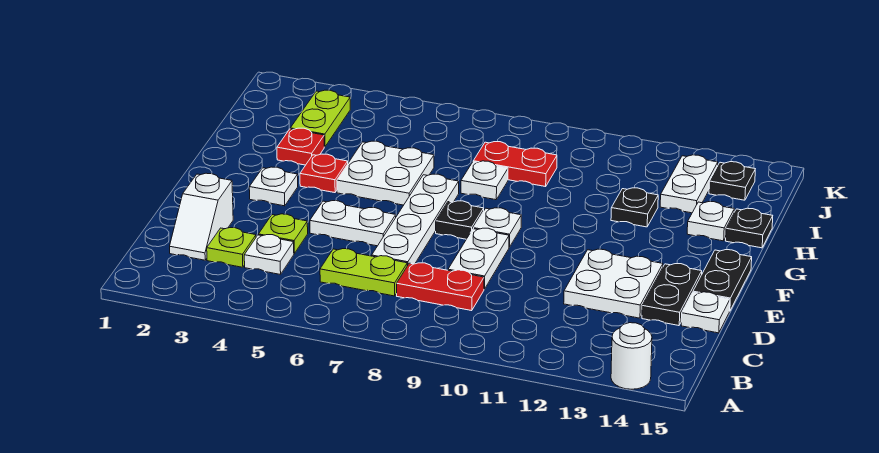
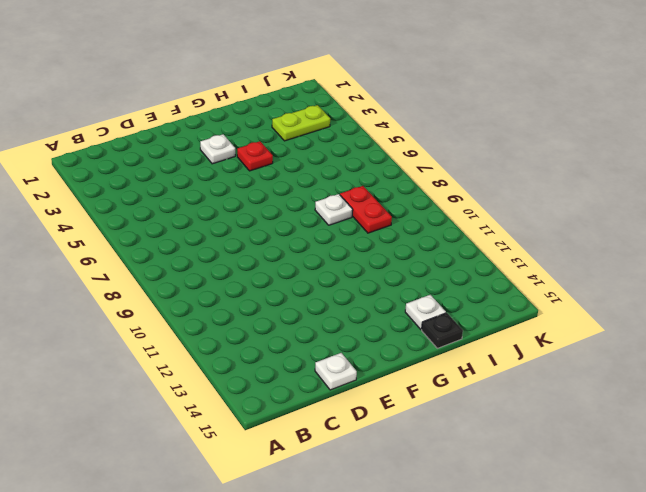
none -> white round brick A14 level 1
none -> white slope C2:D2 level 1 top D
none -> lime plate C3 level 1

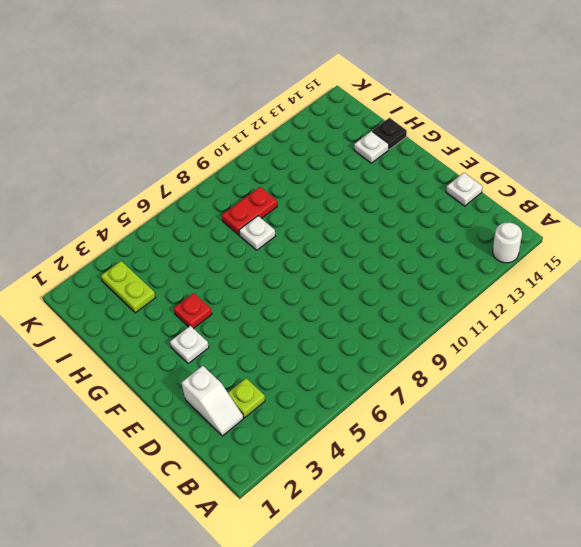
none -> white plate C4 level 1
none -> lime plate C6:C7 level 1
none -> red plate C8:C9 level 1

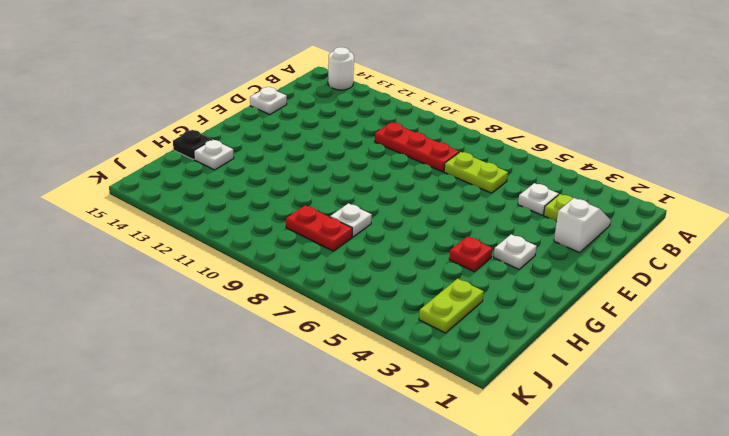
red plate C8:C10 level 1 -> red plate C8:C9 level 1
none -> lime plate D4 level 1
none -> white plate D7:G7 level 1
none -> white plate D9:E9 level 1

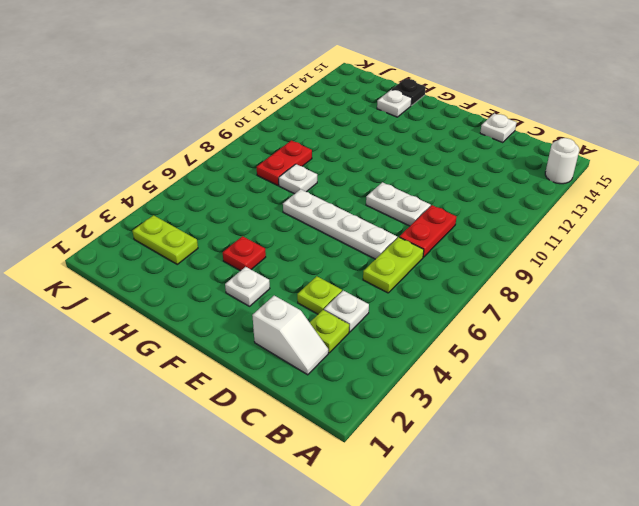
none -> white plate D12:E13 level 1
none -> black plate D14:E14 level 1
none -> white plate E5:E6 level 1

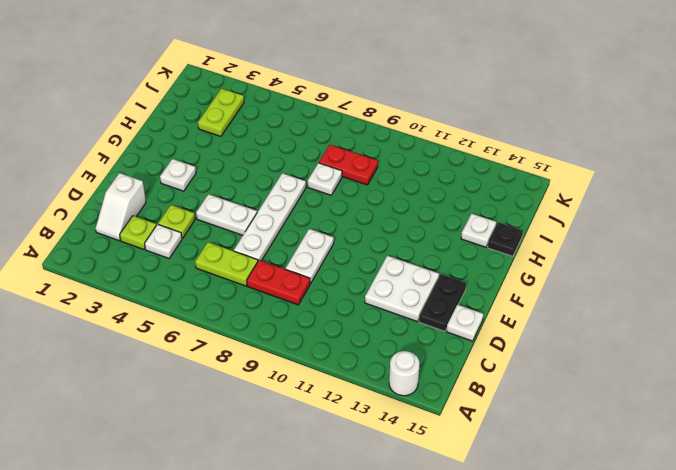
none -> black plate E15:F15 level 1
none -> black plate F8 level 1
none -> white plate F9 level 1

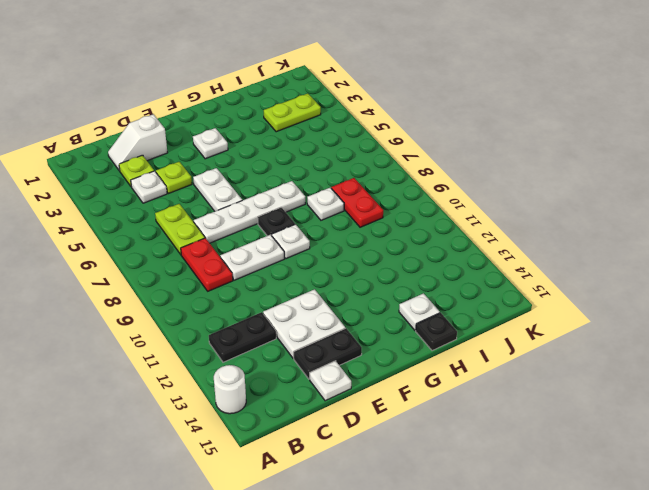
black plate B12:C12 level 1 -> black plate E15:F15 level 1
none -> red plate G4 level 1
none -> white plate G5:H6 level 1
none -> red plate H3 level 1

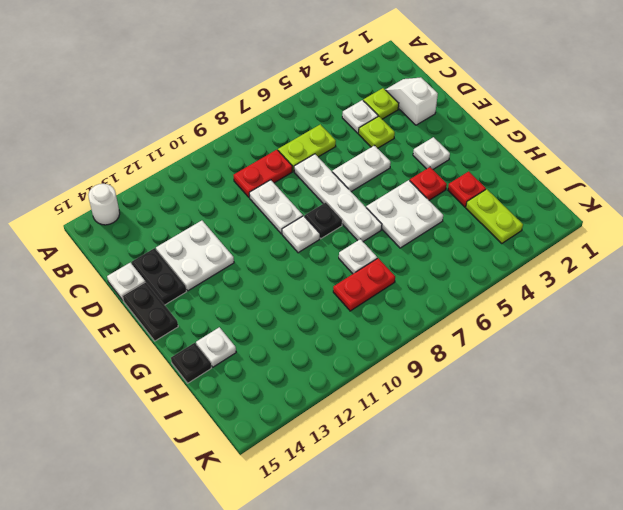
none -> black plate H12 level 1
none -> white plate I13:J13 level 1
none -> black plate J14 level 1

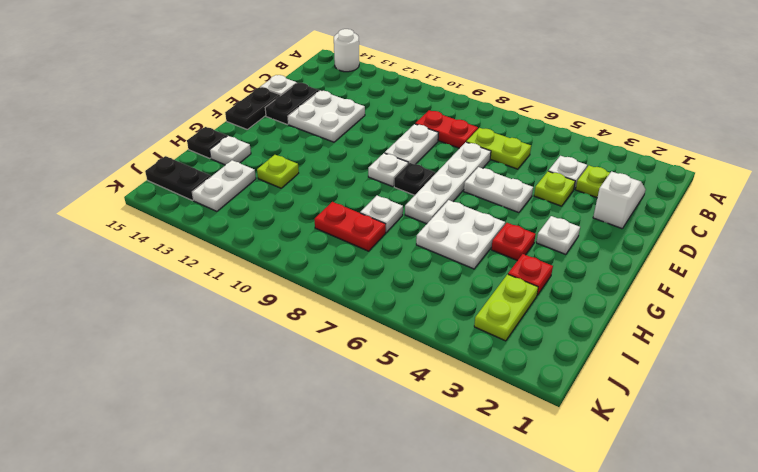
lime plate H12 level 1 -> black plate H12 level 1
black plate J14:J15 level 1 -> black plate J14 level 1

